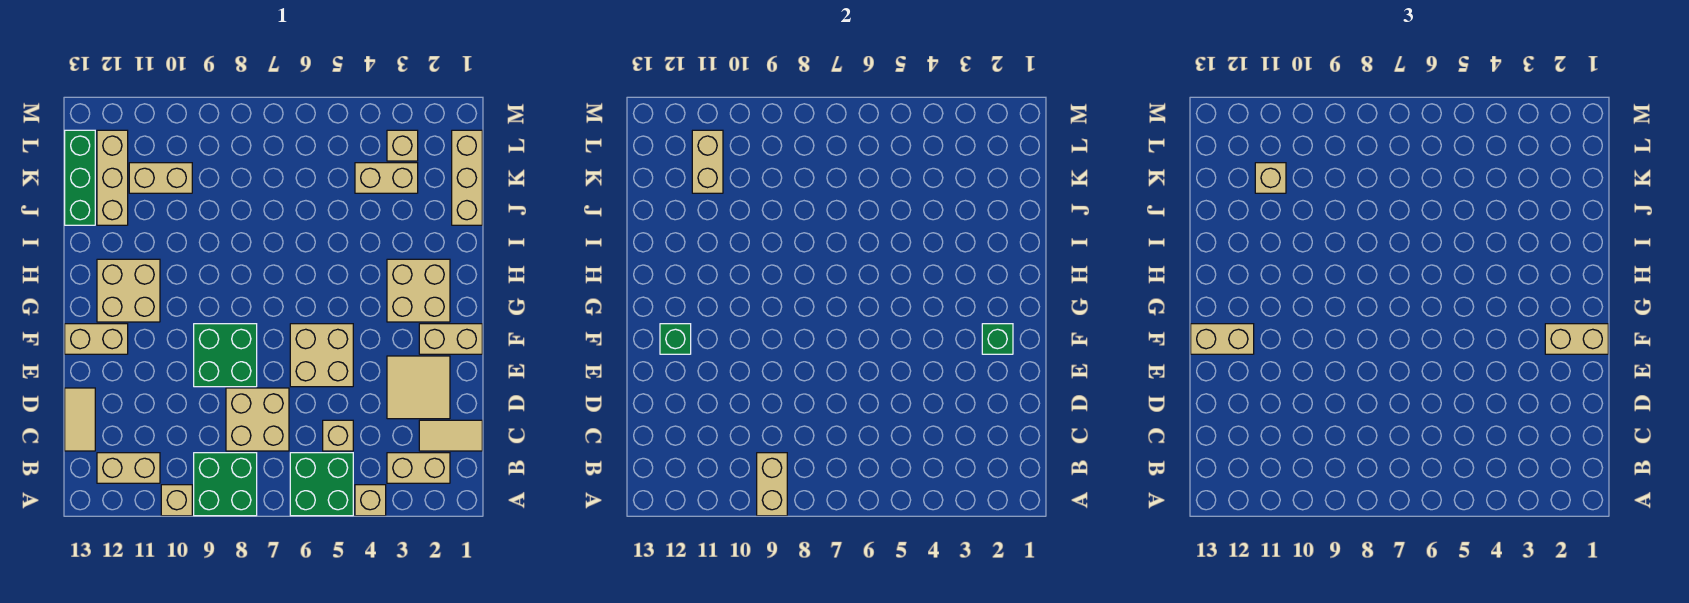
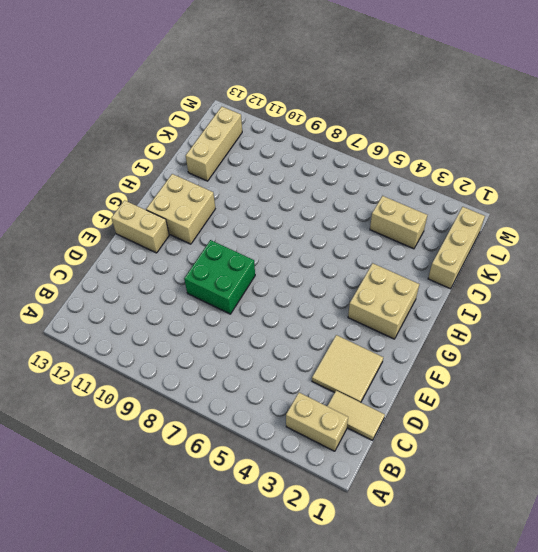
none -> tan brick A4 level 1
none -> green brick A5:B6 level 1
none -> green brick A8:B9 level 1
none -> tan brick A10 level 1

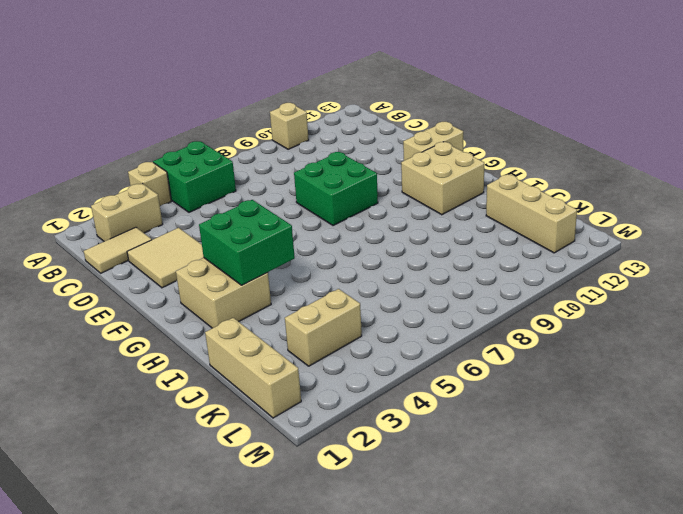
green brick G3:H4 level 2 -> green brick A8:B9 level 1
none -> tan brick B11:B12 level 1
none -> tan brick C5 level 1
none -> tan brick C7:D8 level 1
none -> tan tile C13:D13 level 1

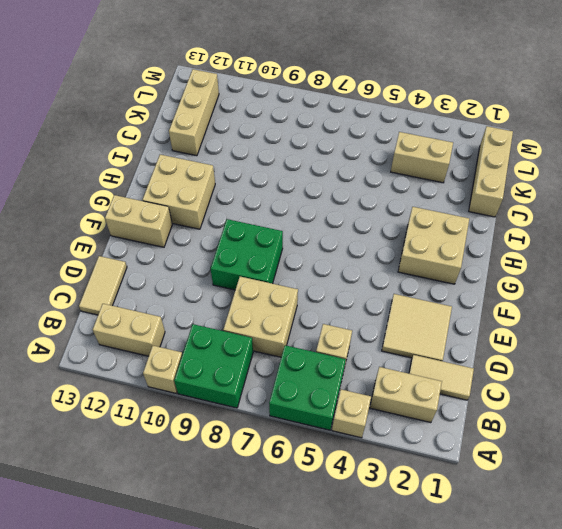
none -> tan brick E5:F6 level 1
none -> tan brick F1:F2 level 1
none -> green brick J13:L13 level 1
none -> tan brick K10:K11 level 1

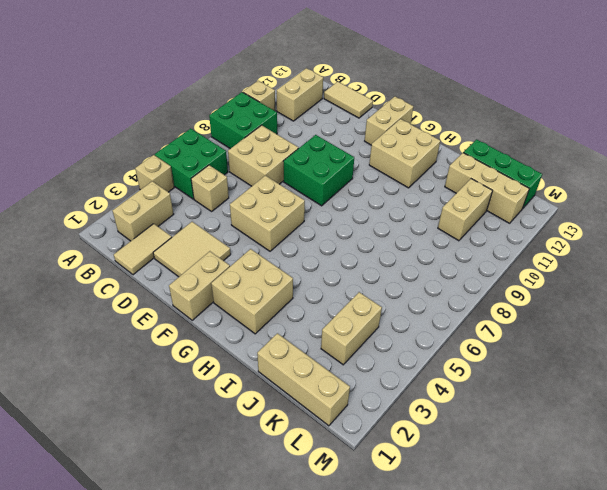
none -> tan brick L3 level 1
none -> tan brick A9:B9 level 2
none -> green brick F2 level 2
none -> green brick F12 level 2

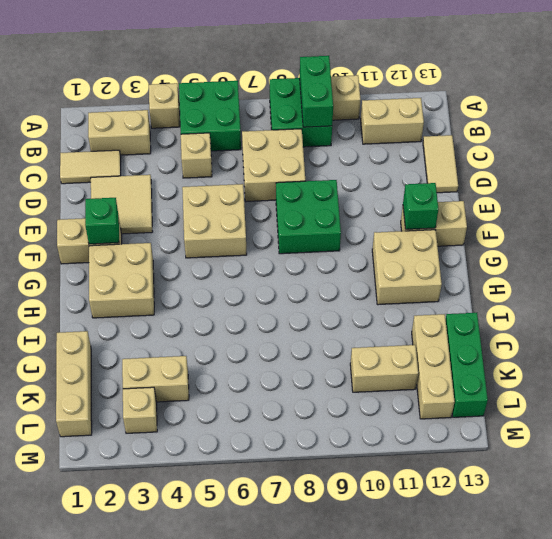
green brick A9:B9 level 2 -> tan brick A9:B9 level 2
none -> tan brick K11:L11 level 2
none -> tan brick F1:F2 level 3
none -> tan brick F12:F13 level 3
none -> tan brick K11 level 3

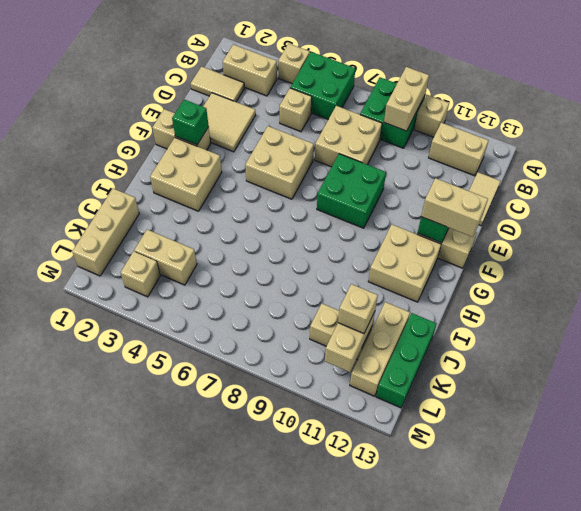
none -> tan brick F1:F2 level 3

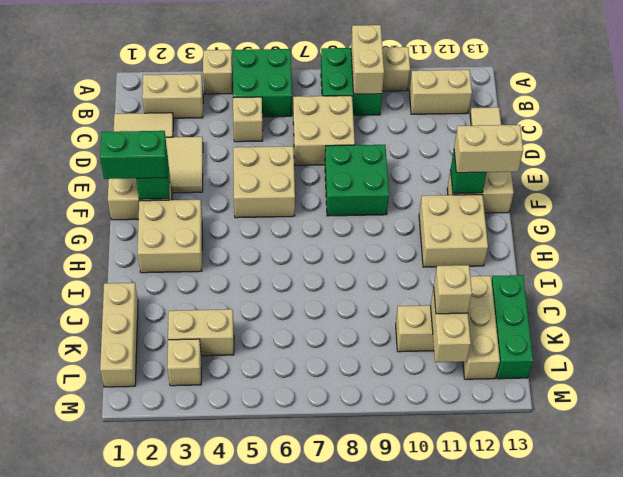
green brick F1:F2 level 3 -> tan brick F1:F2 level 3

